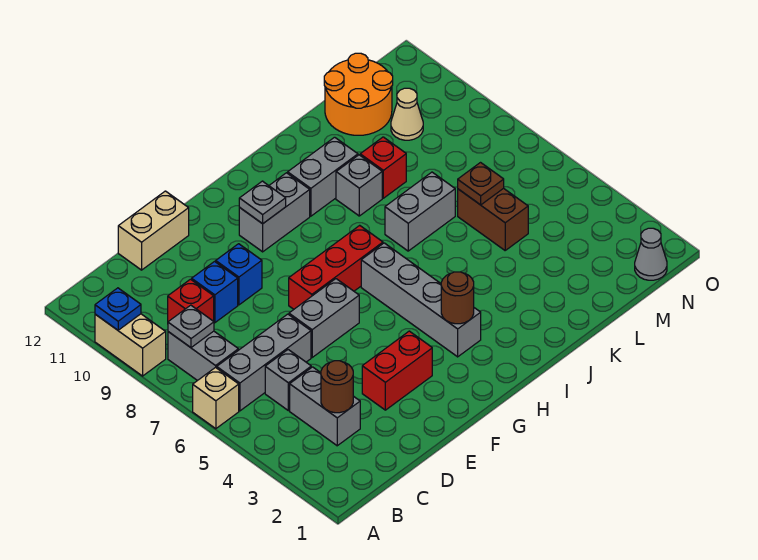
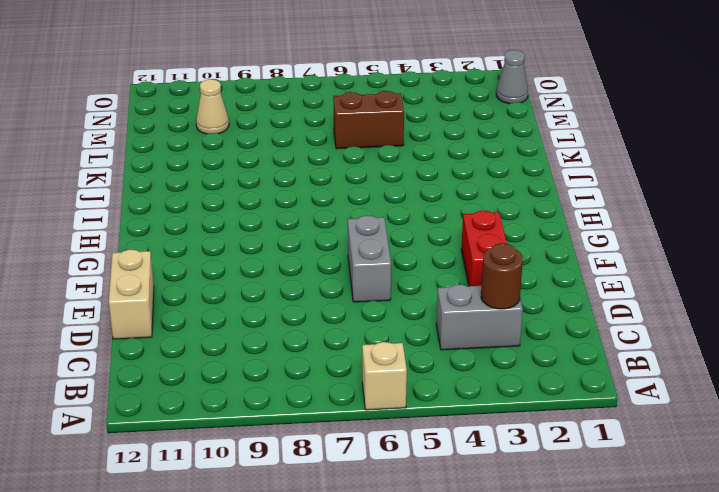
none -> tan brick A9:A10 level 1
none -> grey brick B6:D6 level 1
none -> grey brick B7:B8 level 1

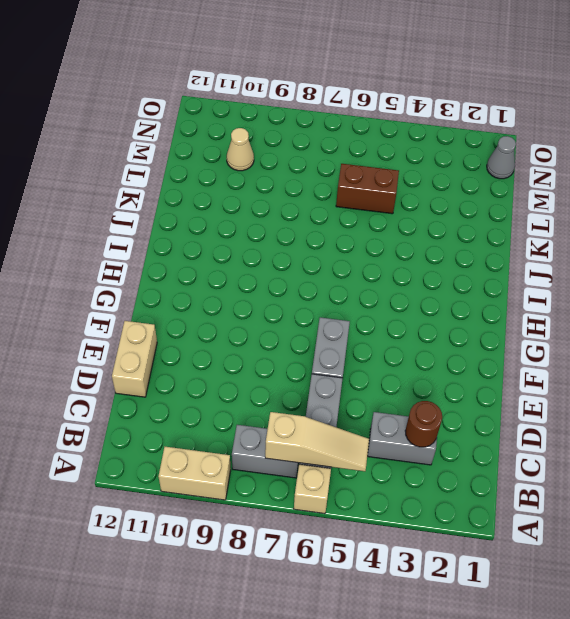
tan slope B5:B7 level 2 top 7 -> none
none -> grey brick C5 level 1
none -> red brick C9 level 1
none -> blue brick D9 level 1

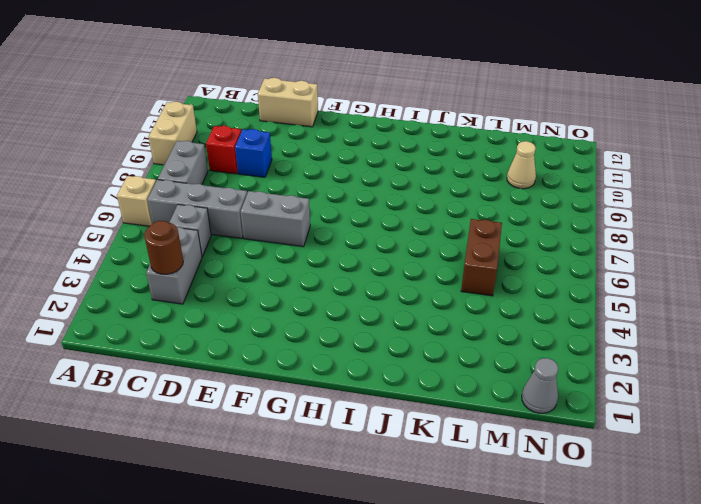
none -> red brick E3:F3 level 1
none -> blue brick E9 level 1
none -> red brick F7:H7 level 1

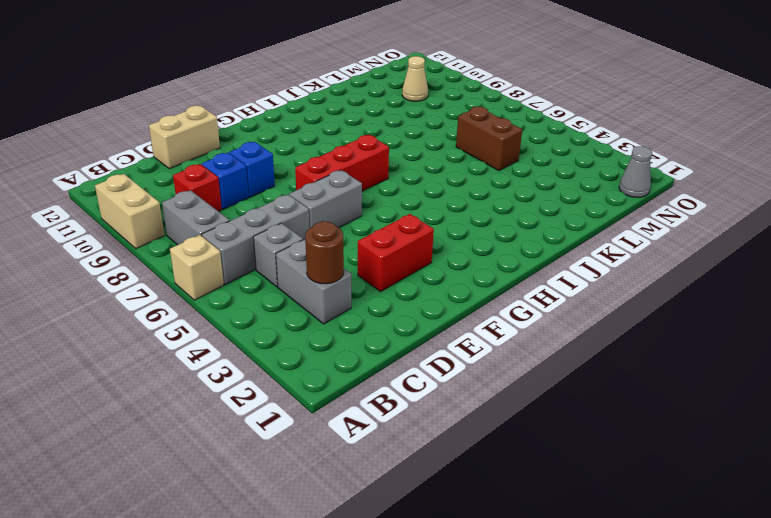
none -> grey brick G10:H10 level 1
none -> grey brick H3:H6 level 1
none -> grey brick I10:J10 level 1

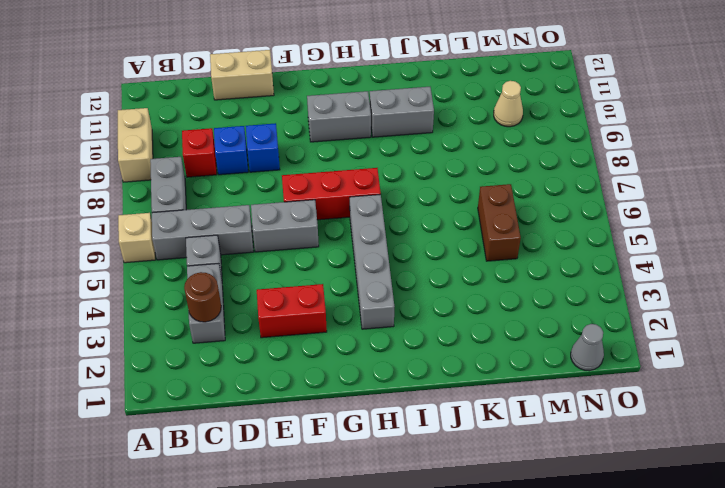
none -> grey brick J7:K7 level 1
none -> grey brick J9 level 1
none -> red brick K9 level 1

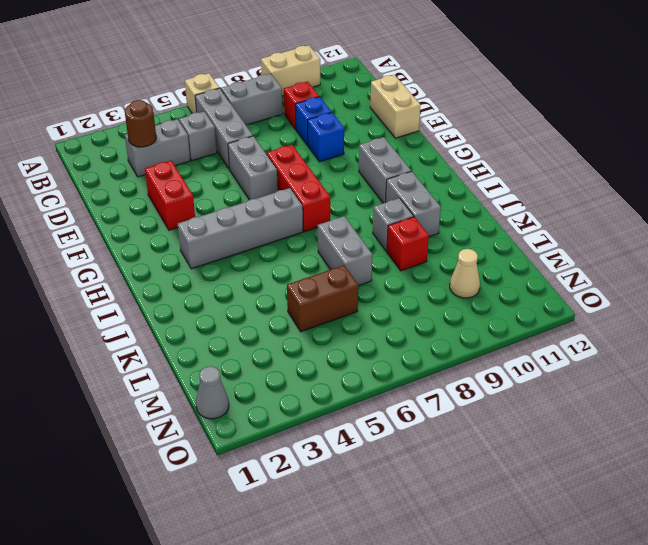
none -> orange round brick L11:M12 level 1
none -> blue plate A10 level 2
none -> grey plate B8 level 2

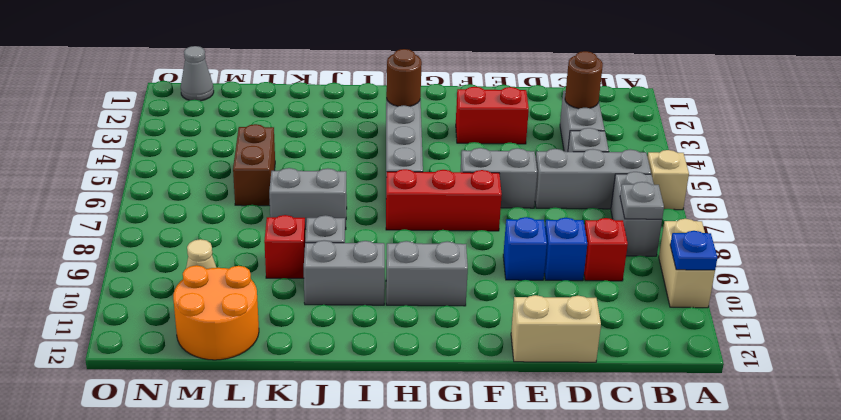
none -> grey plate G10 level 2
none -> brown plate L6 level 2

